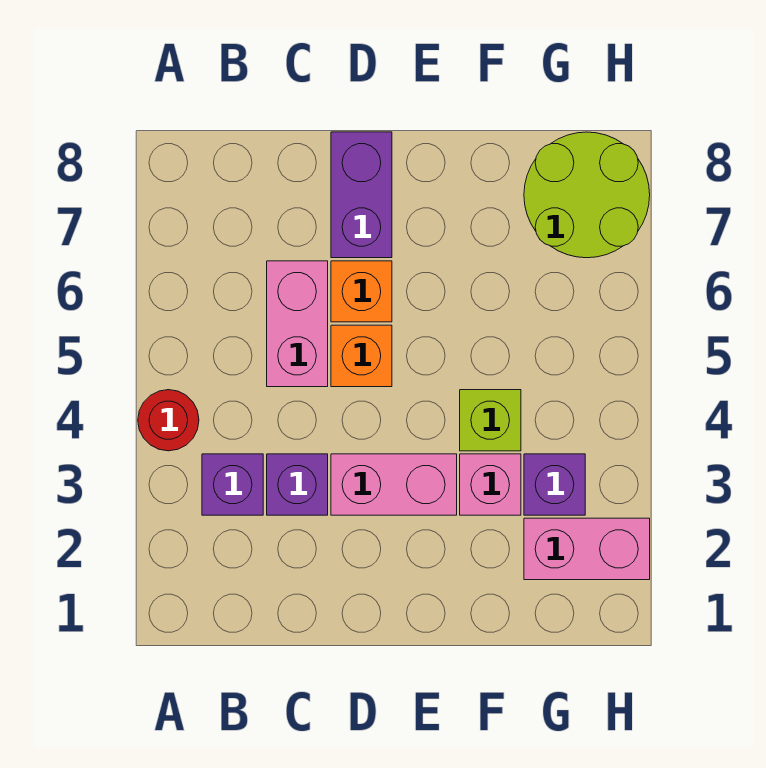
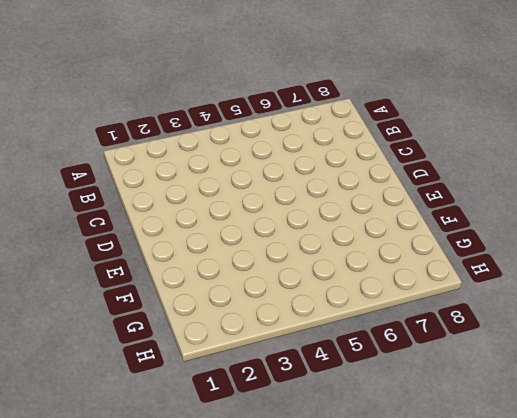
none -> red round brick A4 level 1
none -> purple brick B3 level 1
none -> purple brick C3 level 1

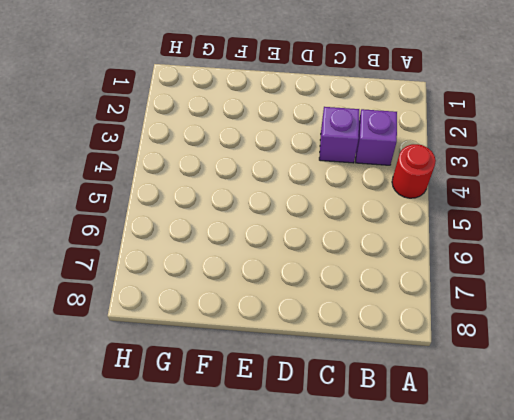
none -> pink brick C5:C6 level 1
none -> pink brick D3:E3 level 1
none -> orange brick D5 level 1

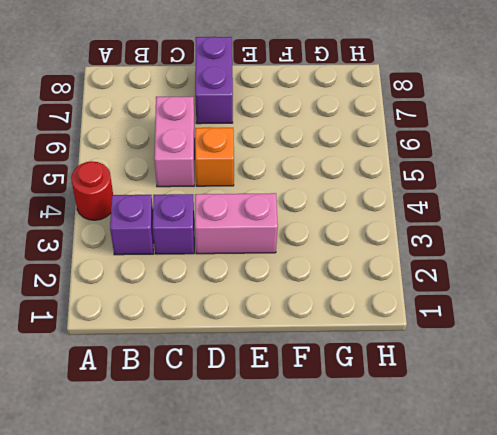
none -> orange brick D6 level 1
none -> pink brick F3 level 1
none -> lime brick F4 level 1

